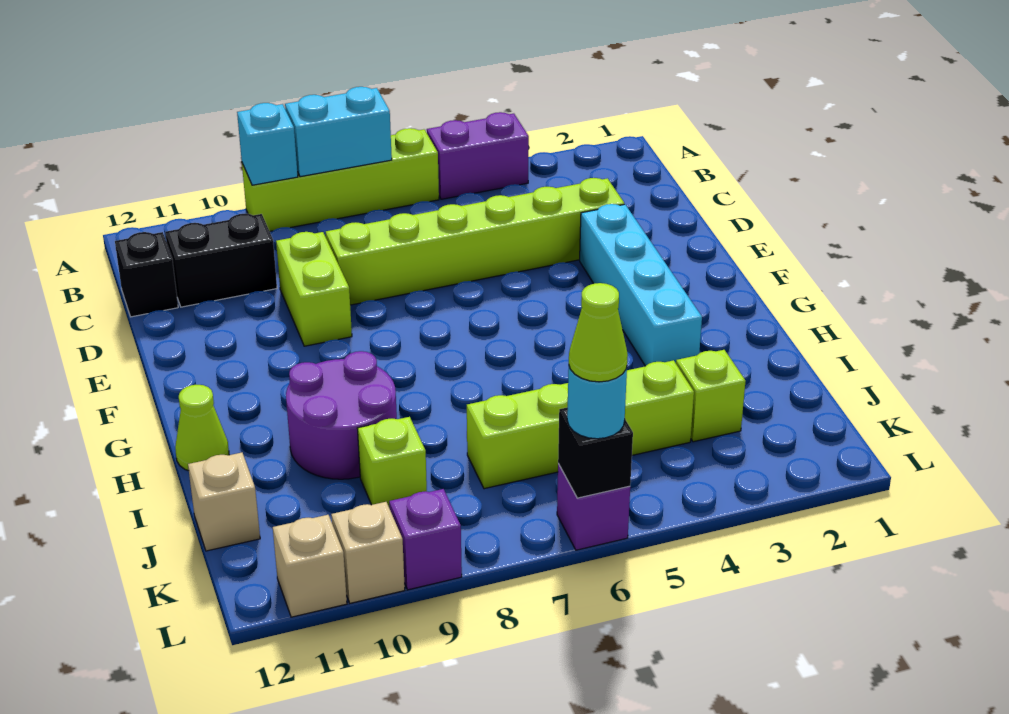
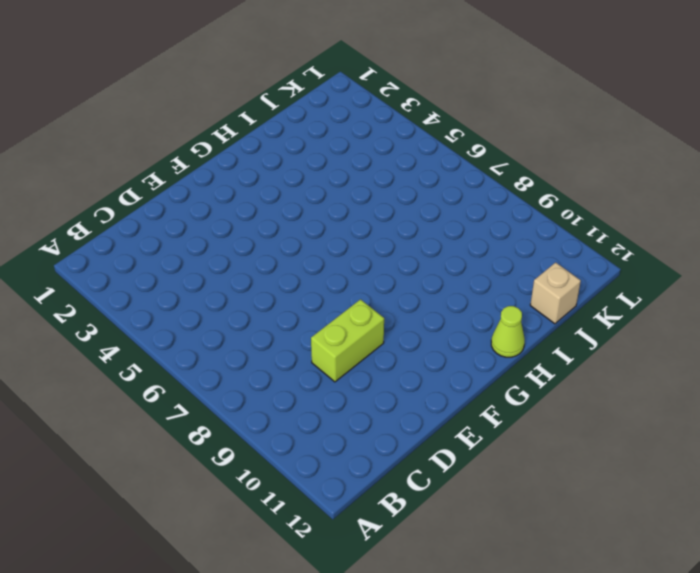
none -> purple brick A4:A5 level 1
none -> lime brick A6:A9 level 1
none -> black brick C10:C11 level 1

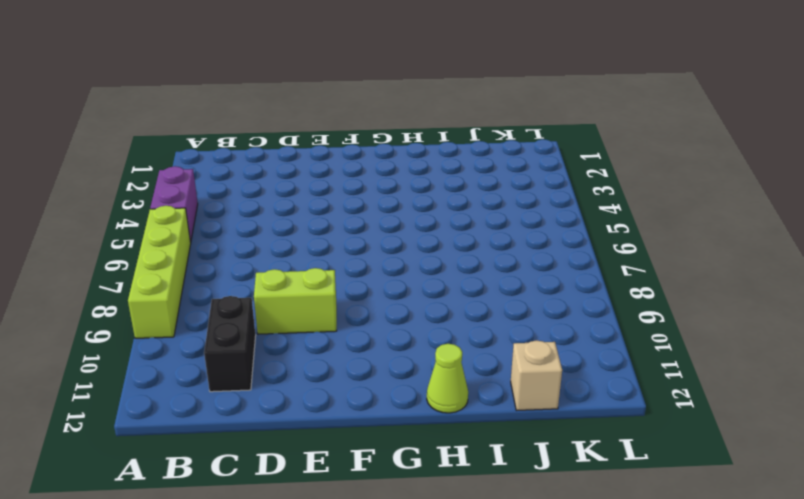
none -> black brick C12 level 1
none -> lime brick D3:D8 level 1
none -> cyan brick E3:H3 level 1

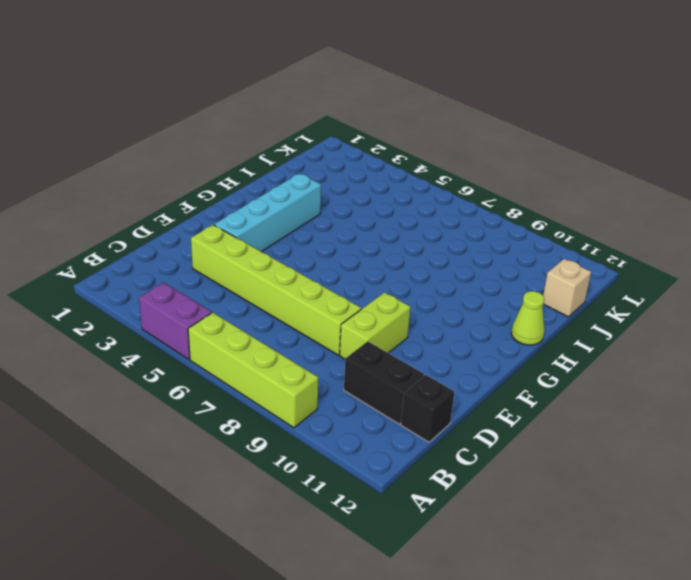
none -> purple round brick H9:I10 level 1
none -> lime brick J3 level 1
none -> lime brick J4:J7 level 1

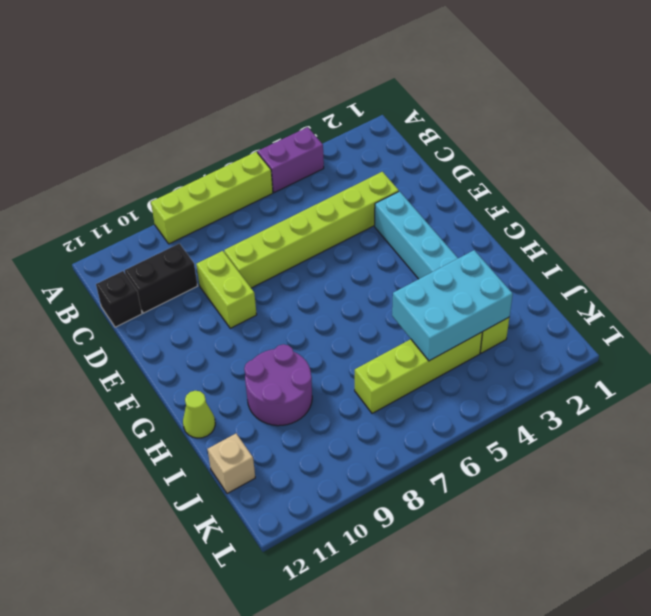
cyan brick I3:J5 level 2 -> none
none -> lime brick J9 level 1
none -> purple brick L6 level 1
none -> purple brick L9 level 1

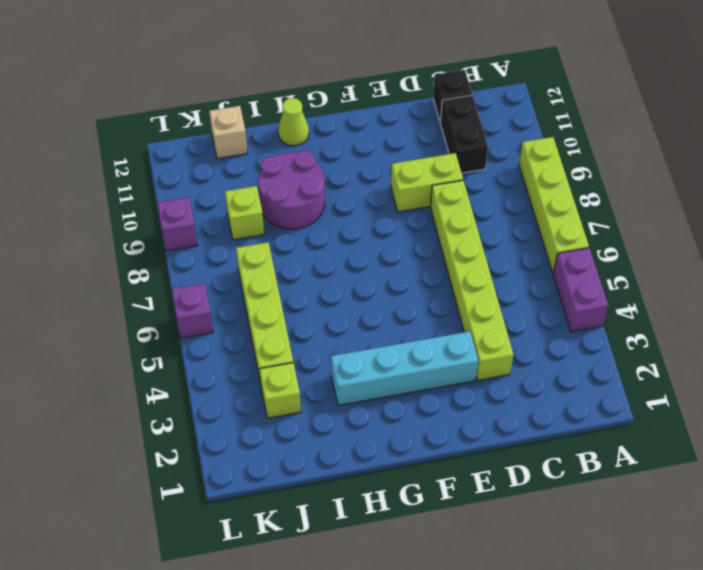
none -> tan brick L10 level 1
none -> tan brick L11 level 1
none -> cyan brick A7:A8 level 2

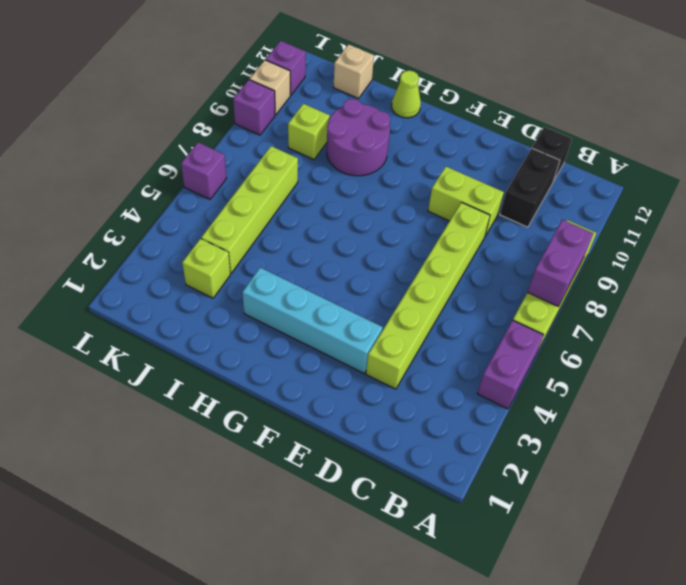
purple brick A7:A8 level 2 -> cyan brick A7:A8 level 2
purple brick L11 level 1 -> tan brick L11 level 1
none -> cyan brick A9 level 2
none -> black brick L6 level 2
none -> cyan round brick L6 level 3

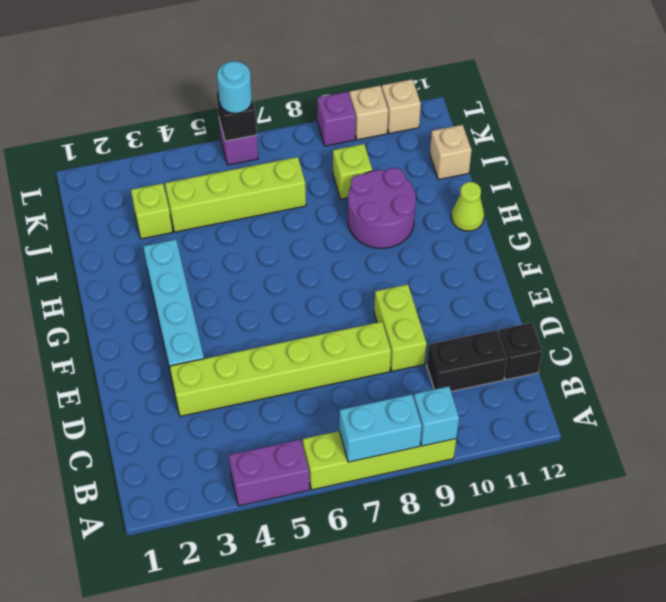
none -> lime cone L6 level 4

